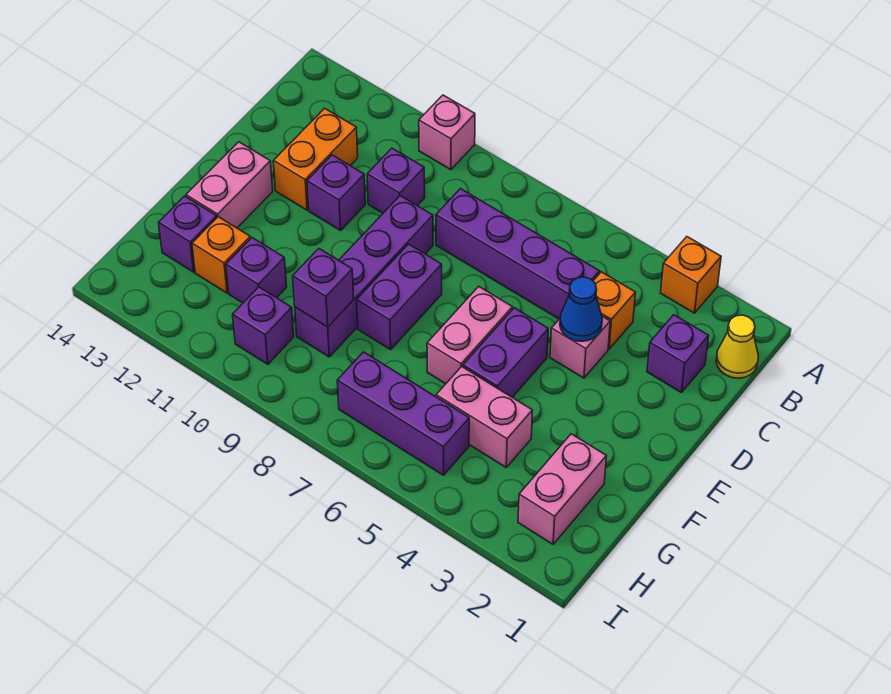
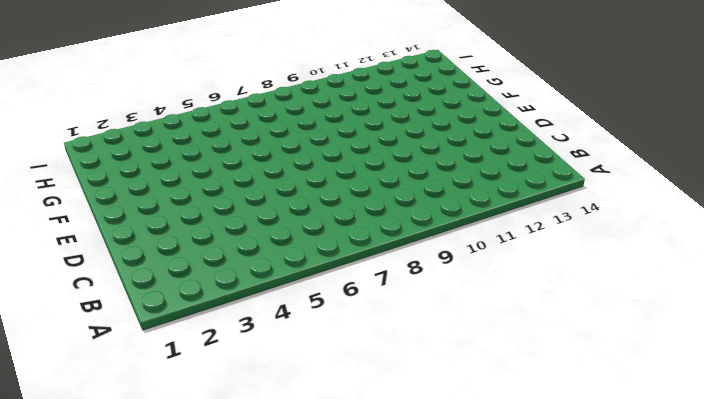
none -> orange brick A3 level 1
none -> pink brick A10 level 1
none -> yellow cone B1 level 1

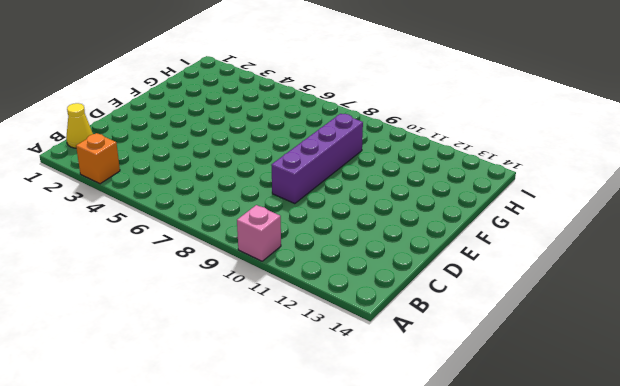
none -> purple brick C2 level 1
none -> orange brick C4 level 1
none -> purple brick C5:C8 level 1

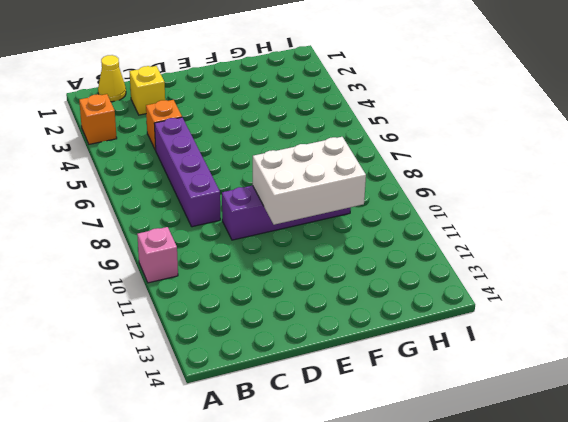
yellow brick C2 level 1 -> purple brick C2 level 1
white brick E9:G10 level 2 -> purple brick G9 level 2
none -> purple brick C10 level 1
none -> orange brick C12:D12 level 1
none -> pink brick D4 level 1

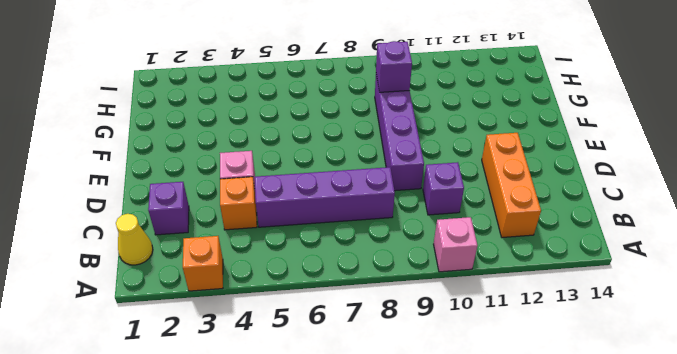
orange brick B12:D12 level 1 -> orange brick C12:D12 level 1
none -> purple brick D11 level 1
none -> purple brick E5:F5 level 1
none -> pink brick E6:F6 level 1

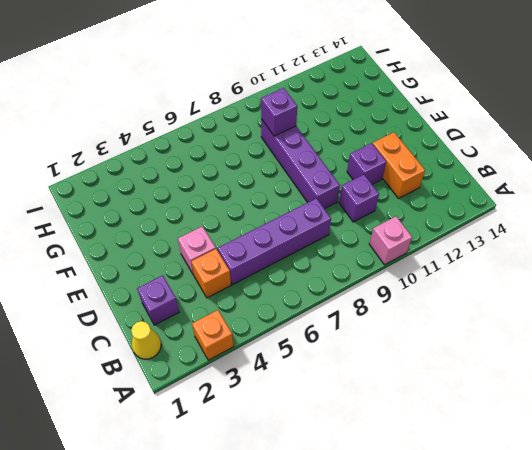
none -> purple brick E5:F5 level 1
none -> pink brick E6:F6 level 1
none -> purple brick E8:F8 level 1

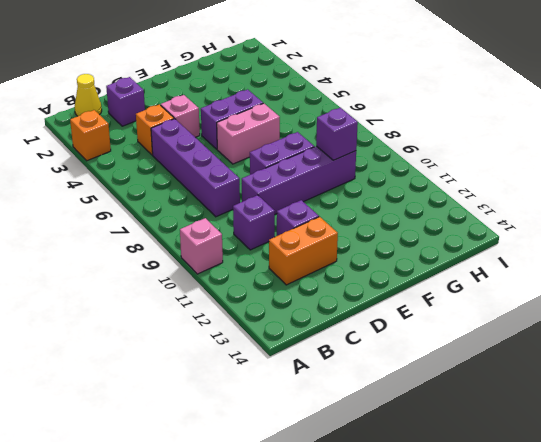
none -> pink brick E13:F13 level 1
none -> pink brick G2:H2 level 1
none -> pink brick G4:G5 level 1

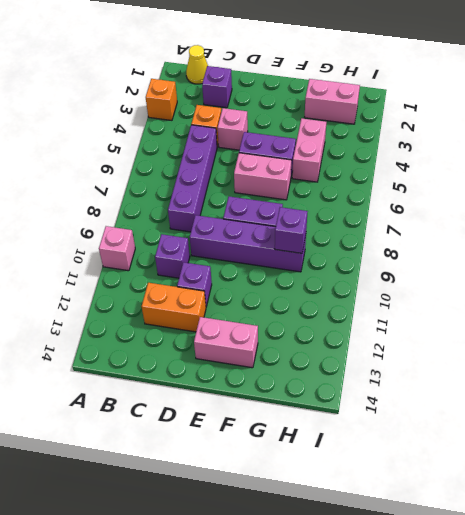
none -> purple brick G11 level 1
none -> orange brick G12 level 1
none -> purple brick G13 level 1

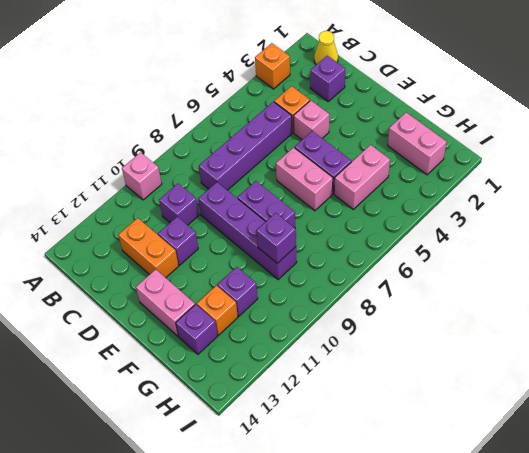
none -> purple brick H5:H7 level 1
none -> purple brick H10 level 1
none -> blue cone D4 level 2

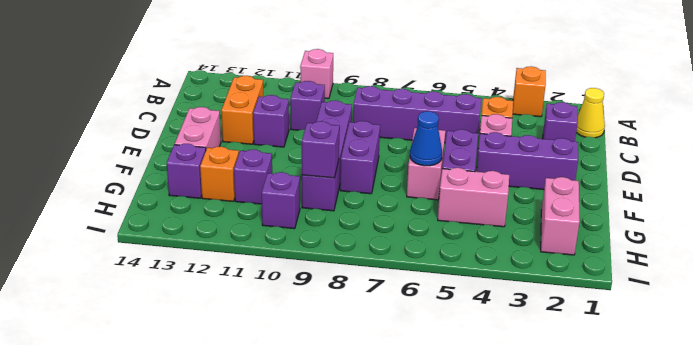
purple brick E2:E4 level 1 -> purple brick H5:H7 level 1
blue cone F6 level 2 -> blue cone D4 level 2

